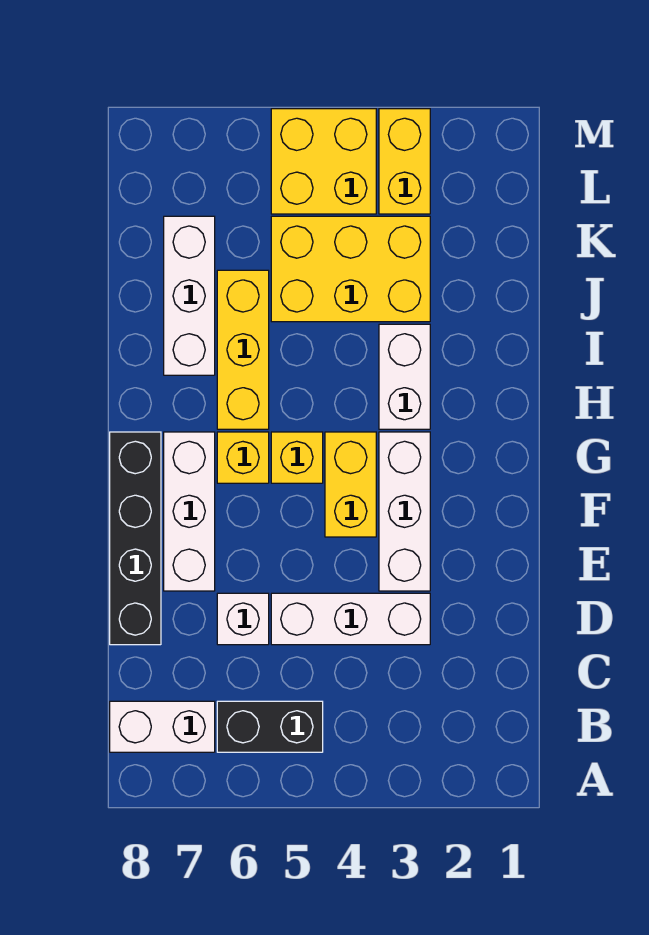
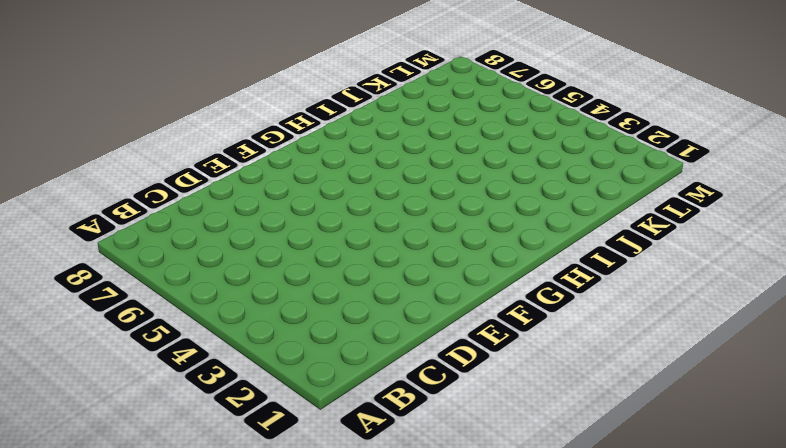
none -> black brick B5:B6 level 1
none -> white brick B7:B8 level 1
none -> white brick D3:D5 level 1

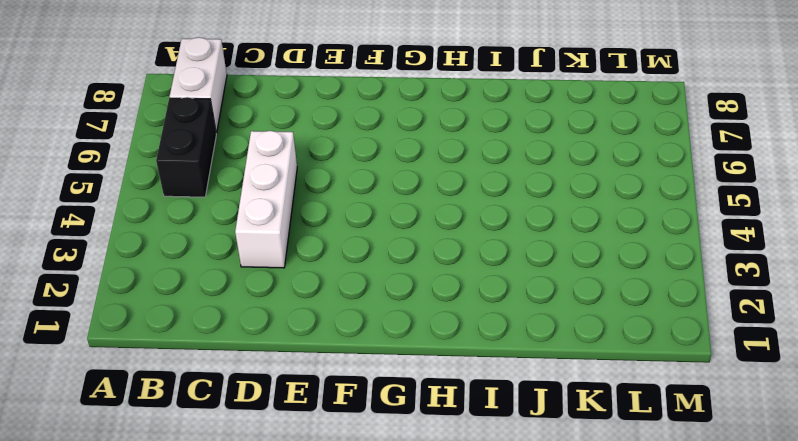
none -> white brick D6 level 1
none -> black brick D8:G8 level 1
none -> white brick E3:G3 level 1

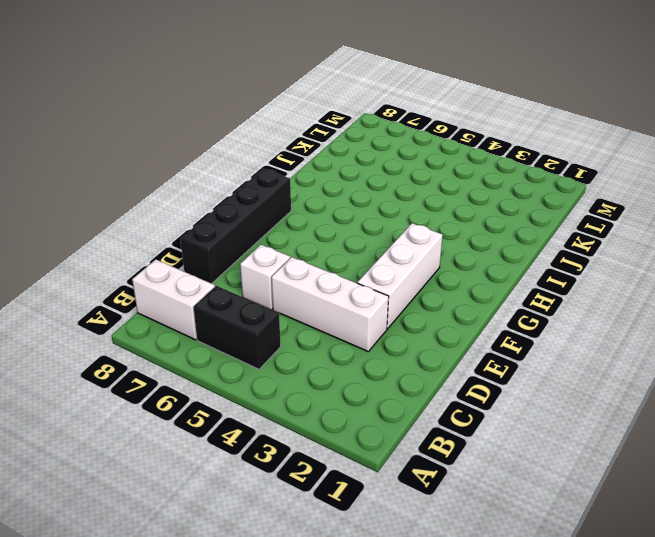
none -> white brick E7:G7 level 1
none -> yellow brick F4:G4 level 1
none -> yellow brick G5 level 1

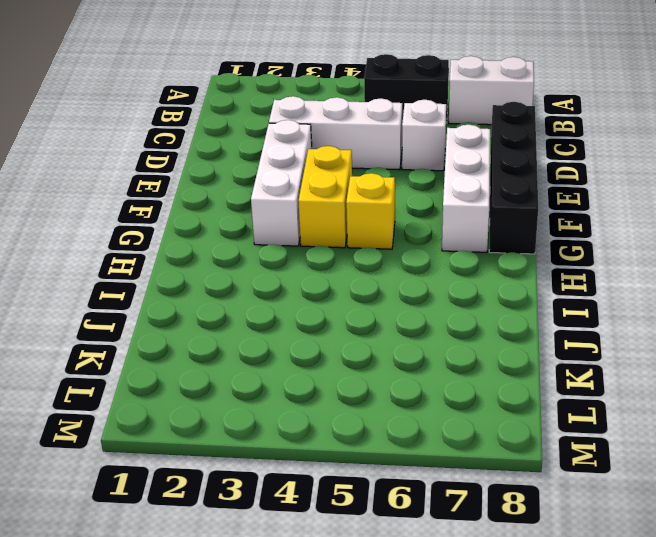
none -> yellow brick G6 level 1
none -> white brick H3:I3 level 1
none -> yellow brick H6:J6 level 1

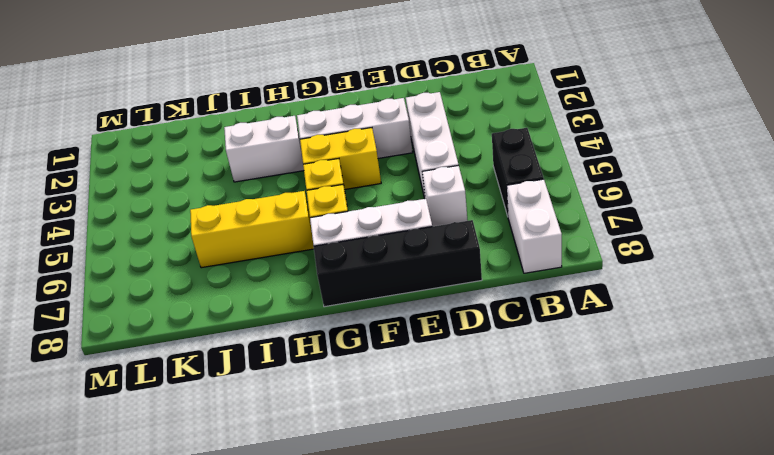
none -> white brick I7:K7 level 1
none -> yellow brick J3:K5 level 1
none -> yellow brick L3:M3 level 1

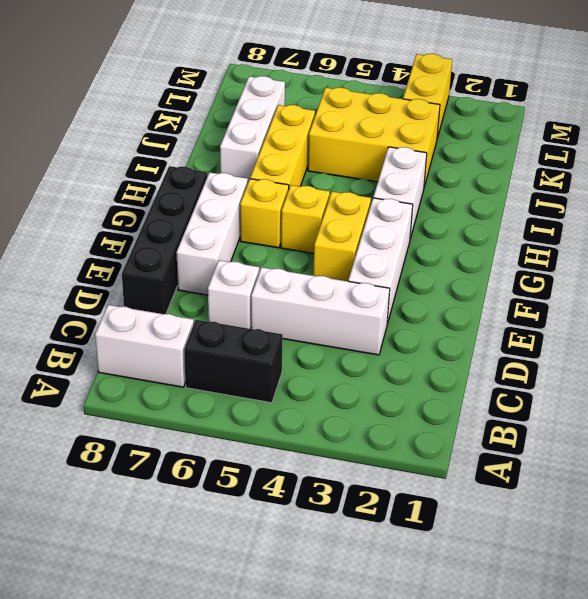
none -> yellow brick L4:M5 level 1

